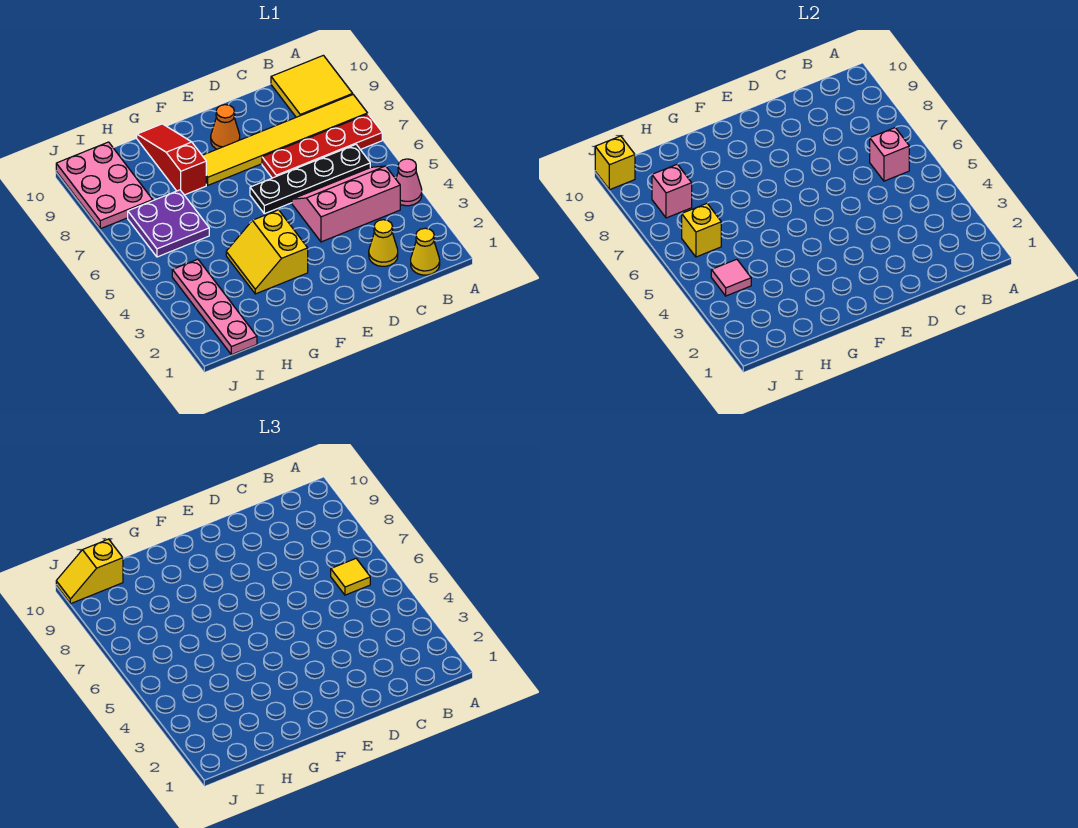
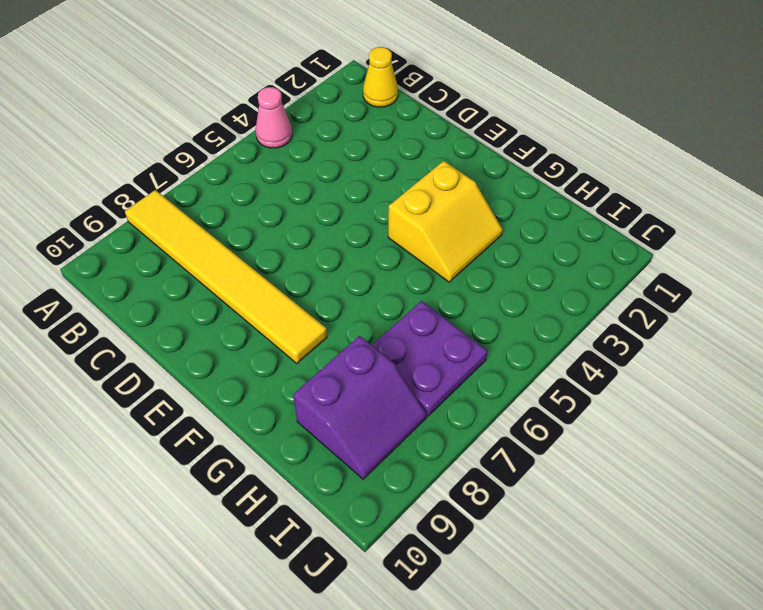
purple slope H8:I9 level 1 top H -> pink plate I8:J10 level 1
none -> red plate A7:D7 level 1
none -> yellow tile A9:B10 level 1
none -> pink slope B4:D5 level 1 top 4

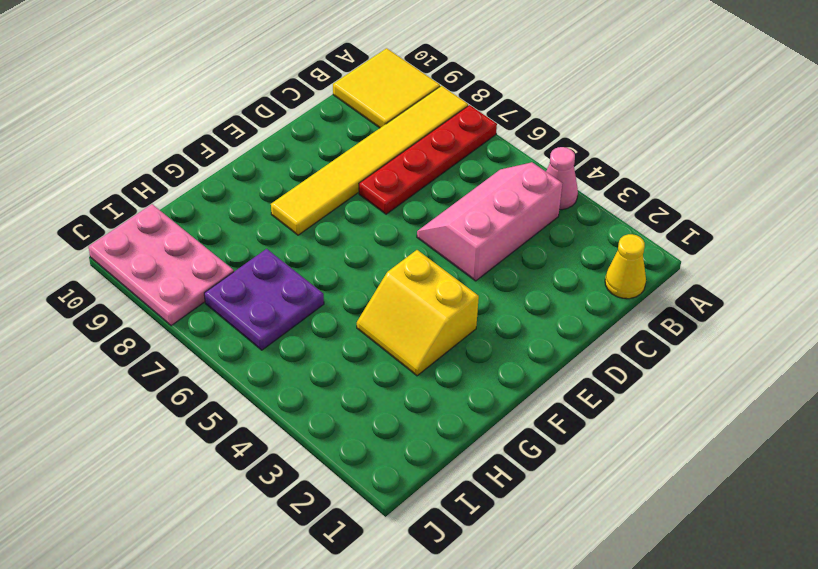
none -> black plate B6:E6 level 1
none -> yellow cone C2 level 1
none -> orange cone E9 level 1

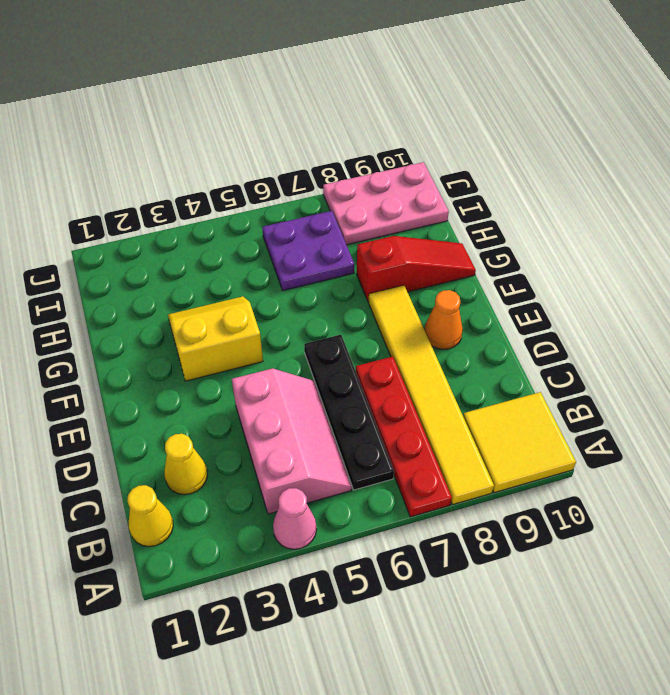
none -> pink plate I1:I4 level 1
none -> pink brick B6 level 2
none -> pink tile I4 level 2

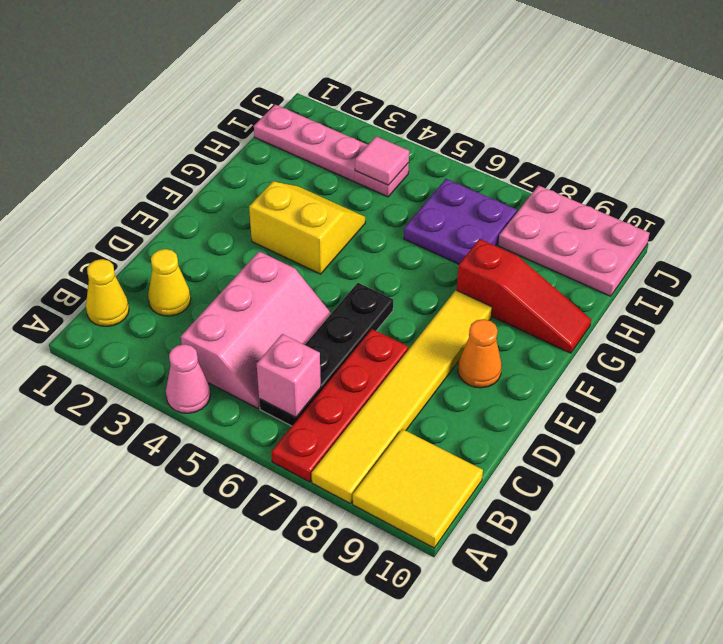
none -> yellow brick I6 level 2
none -> pink brick I8 level 2
none -> yellow brick J10 level 2

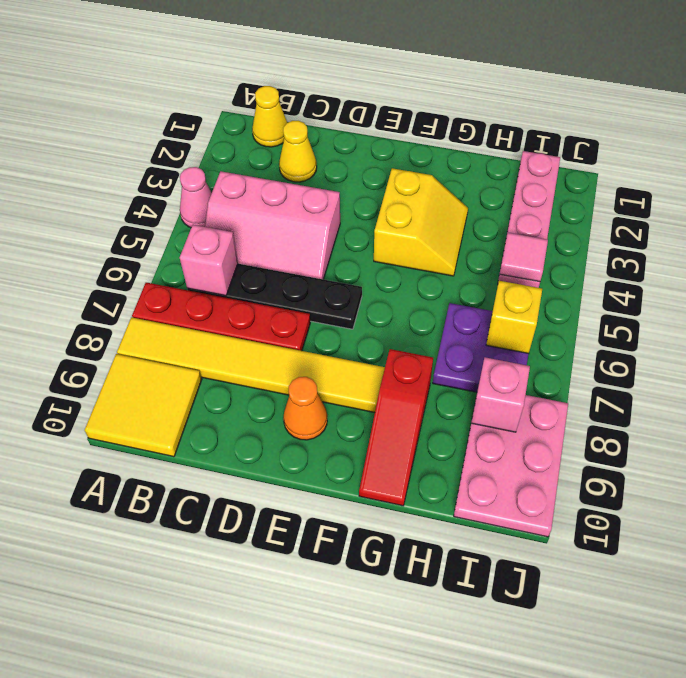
none -> yellow brick J10 level 2
none -> yellow tile B6 level 3
none -> yellow slope I10:J10 level 3 top I

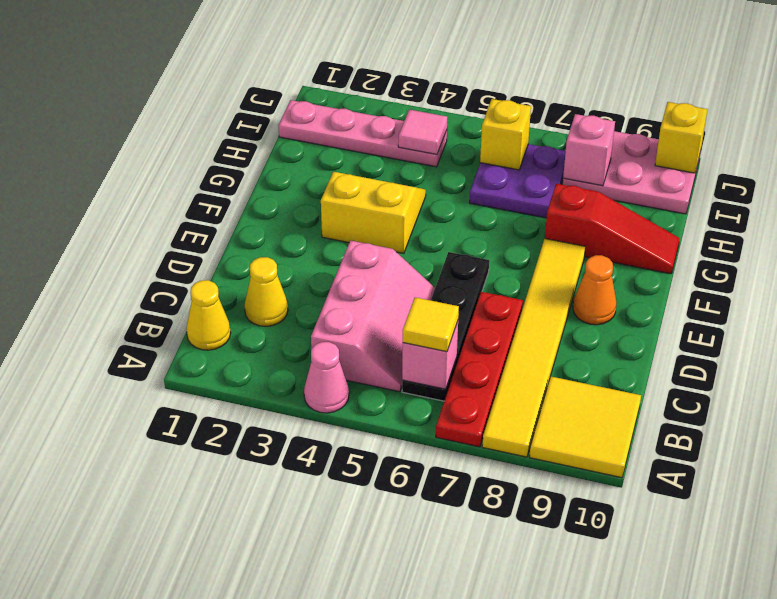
none -> yellow slope I10:J10 level 3 top I

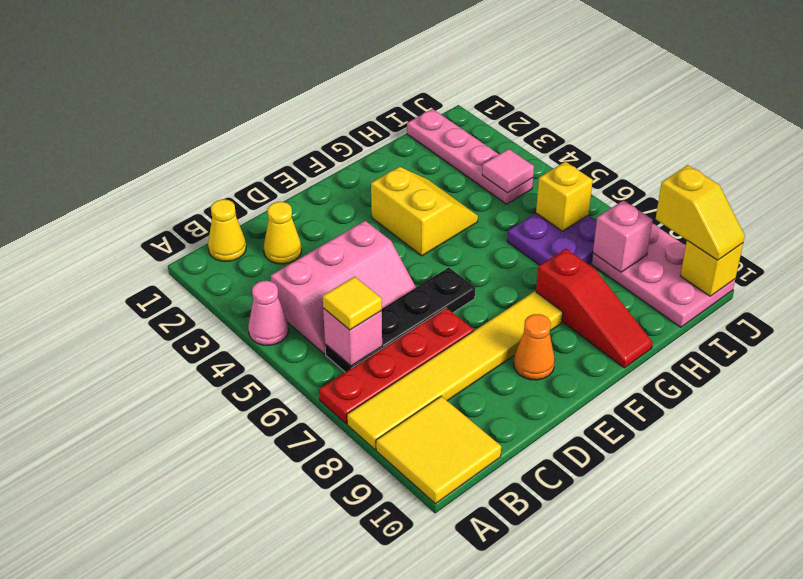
yellow slope J9:J10 level 3 top 9 -> yellow slope I10:J10 level 3 top I

